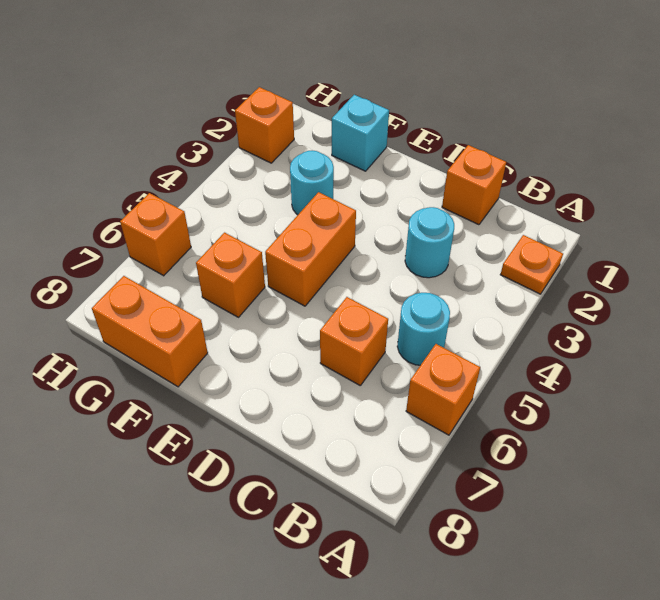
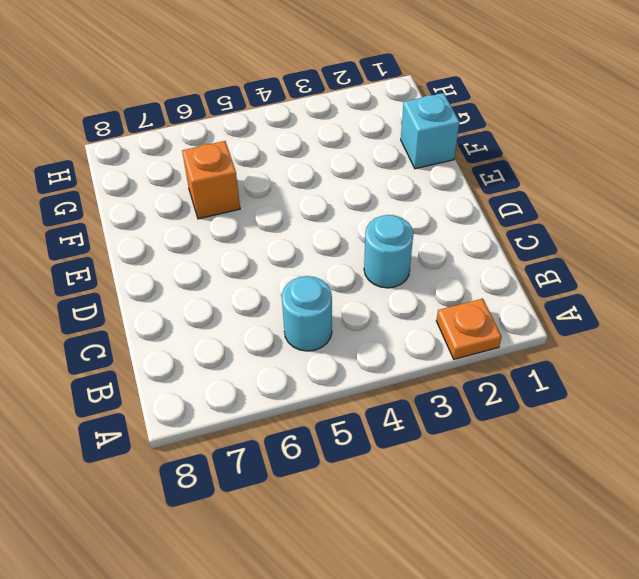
none -> orange brick A6 level 1
none -> orange brick C1 level 1
none -> orange brick C6 level 1

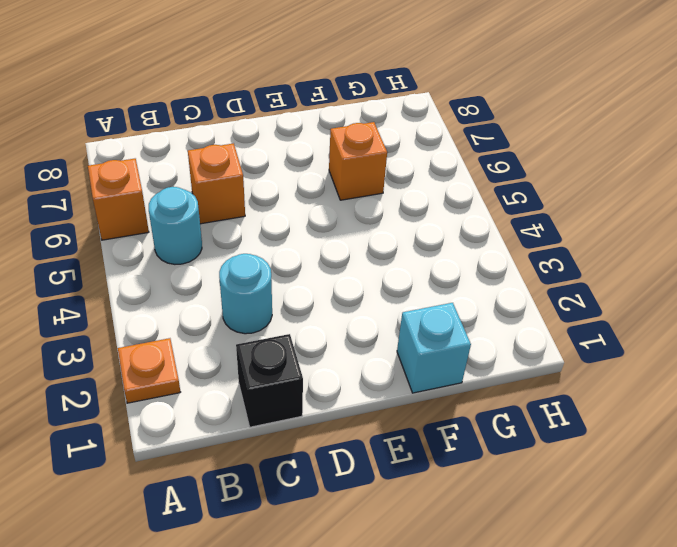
black brick C1 level 1 -> orange brick C1 level 1
none -> orange brick E4:E5 level 1
none -> cyan round brick F3 level 1
none -> orange brick F8:G8 level 1

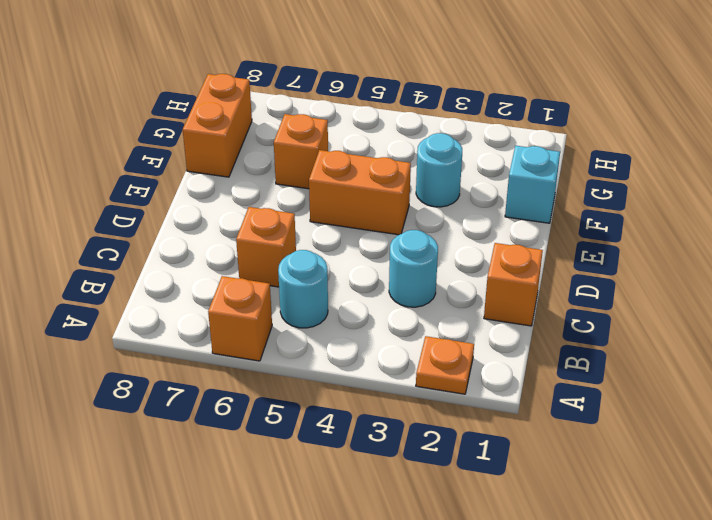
none -> orange brick H2 level 1
none -> orange brick H6 level 1

